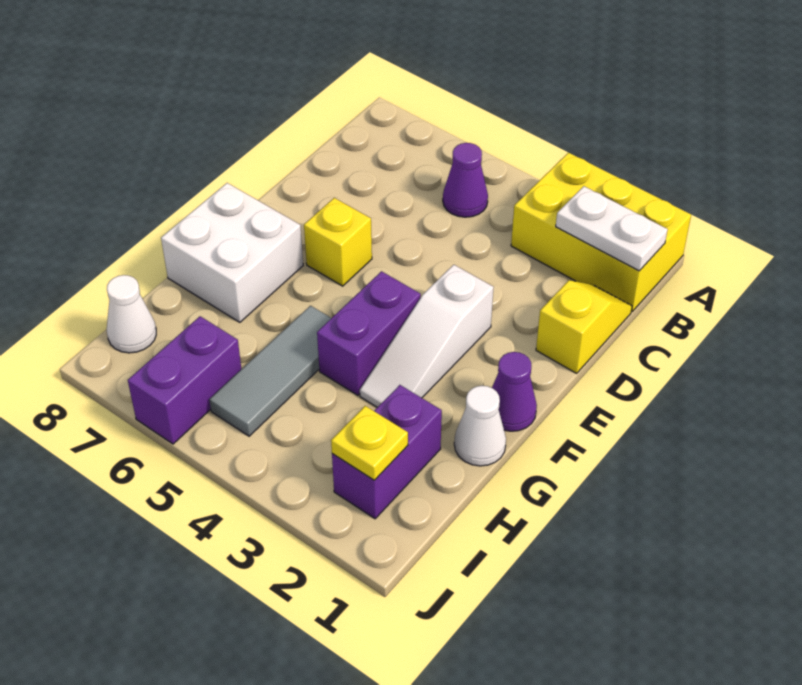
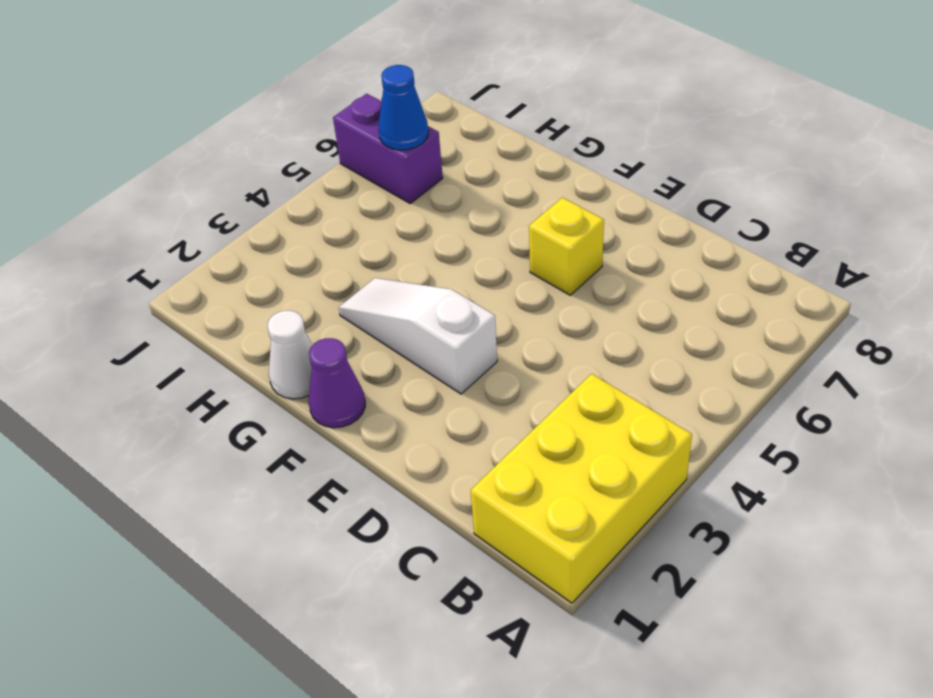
blue cone I6 level 2 -> none
none -> purple cone B5 level 1
none -> yellow slope C1:D1 level 1 top D
none -> purple brick F4:G4 level 1

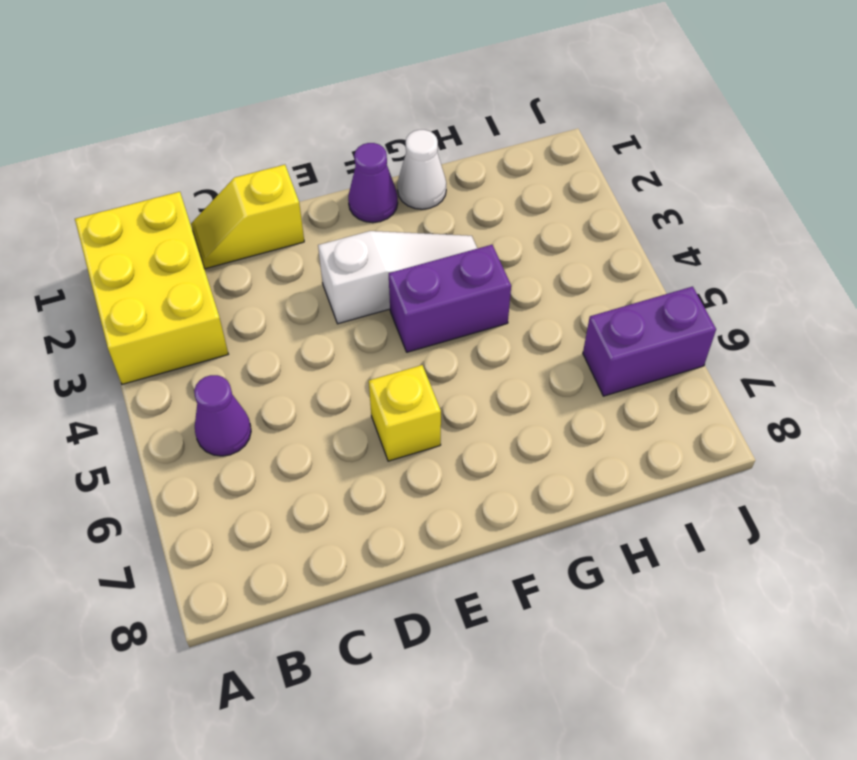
none -> white brick F7:G8 level 1
none -> grey tile G5:I5 level 1
none -> purple brick H2:I2 level 1

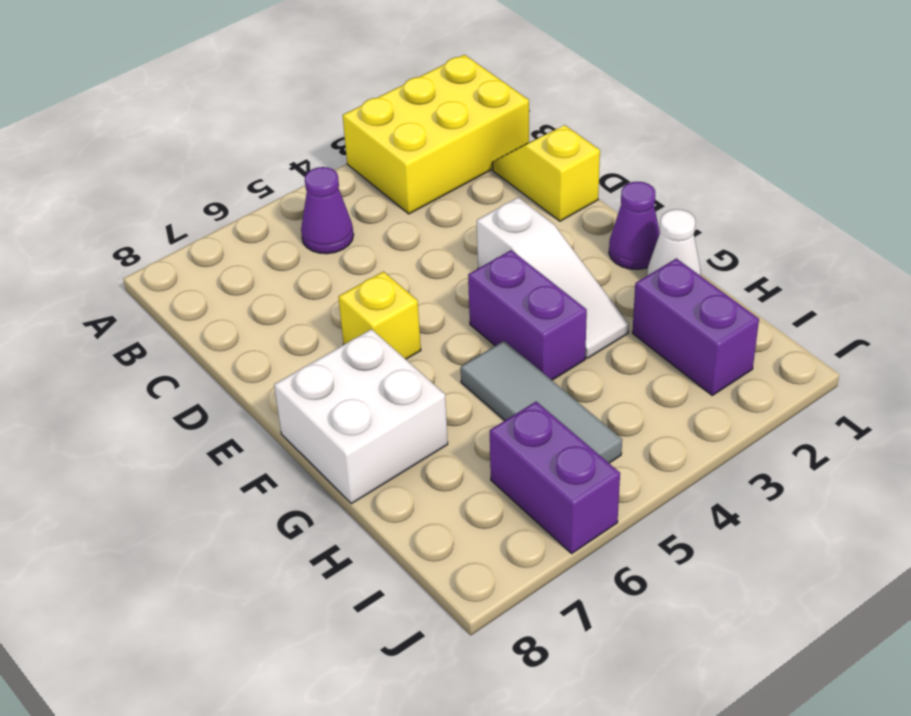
none -> white cone I8 level 1
none -> white plate B1:B2 level 2
none -> yellow plate I2 level 2

